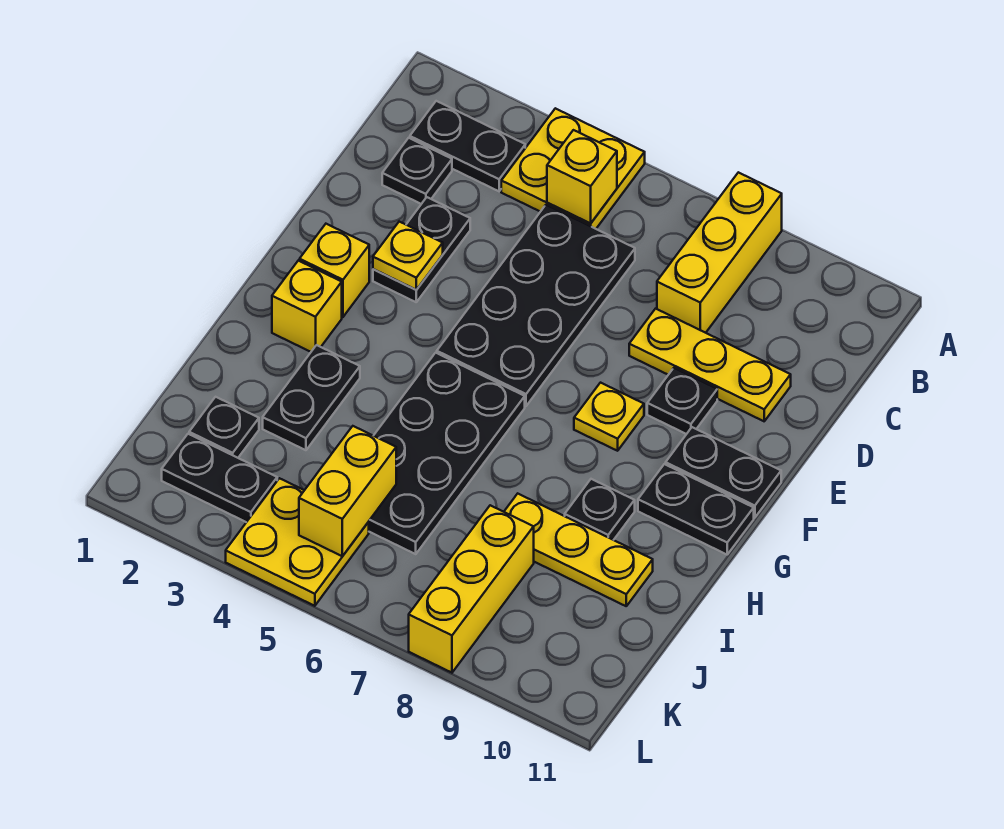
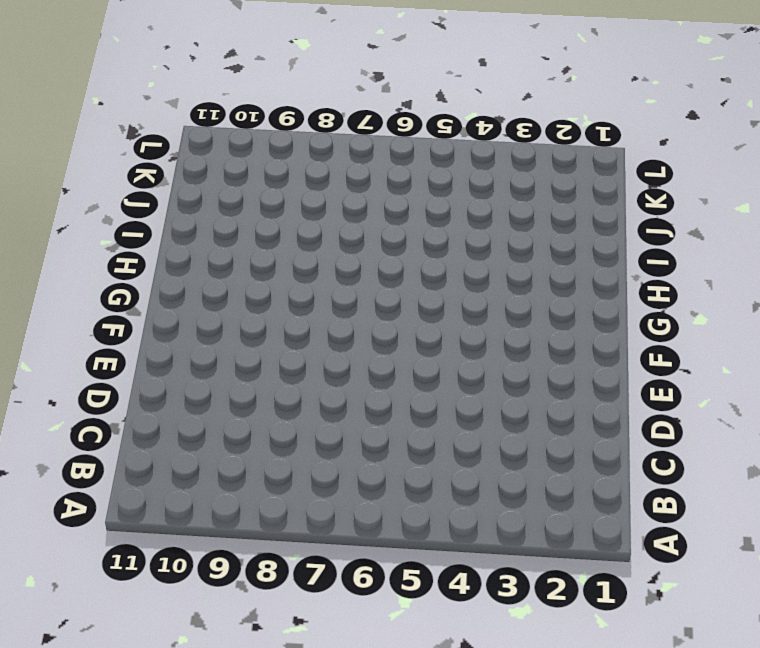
none -> yellow plate A4:B5 level 1
none -> yellow brick A8:C8 level 1
none -> black plate B2:B3 level 1

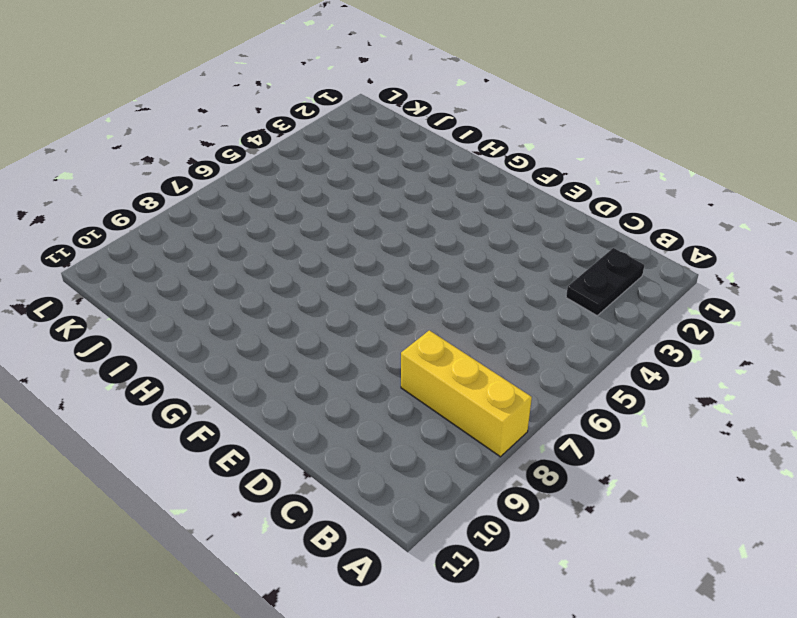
none -> yellow plate A4:B5 level 1
none -> black plate C2 level 1
none -> black plate C5:F6 level 1

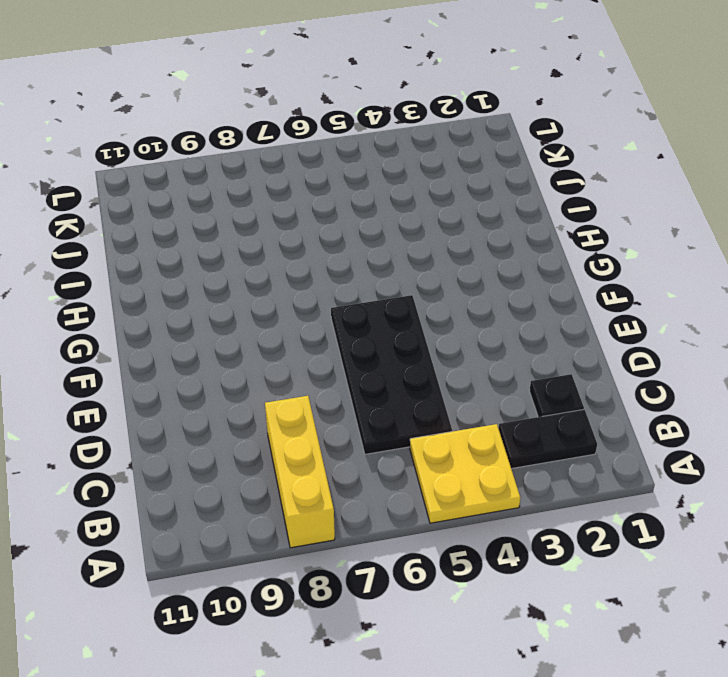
none -> black plate D3:E3 level 1
none -> yellow plate D8:D10 level 1
none -> black plate E9 level 1

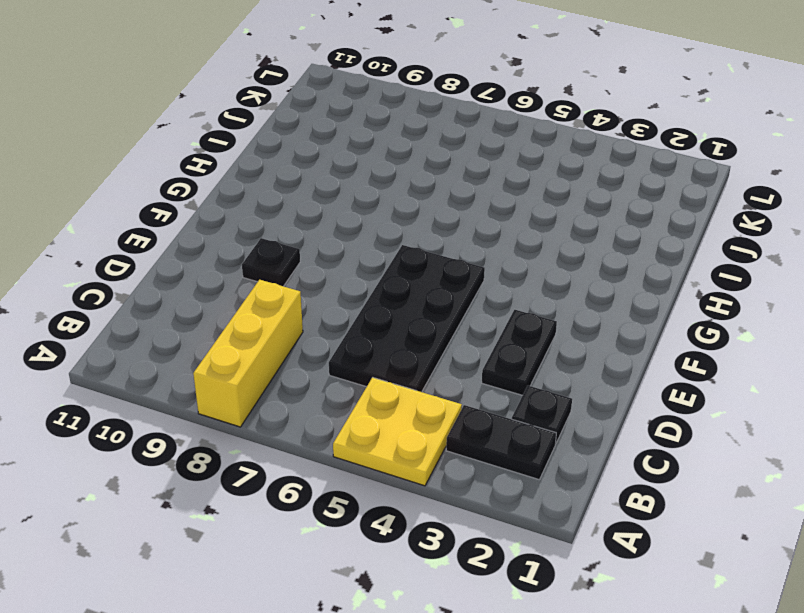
none -> yellow plate D8:D10 level 1
none -> yellow brick F2 level 1
none -> yellow plate F8 level 1

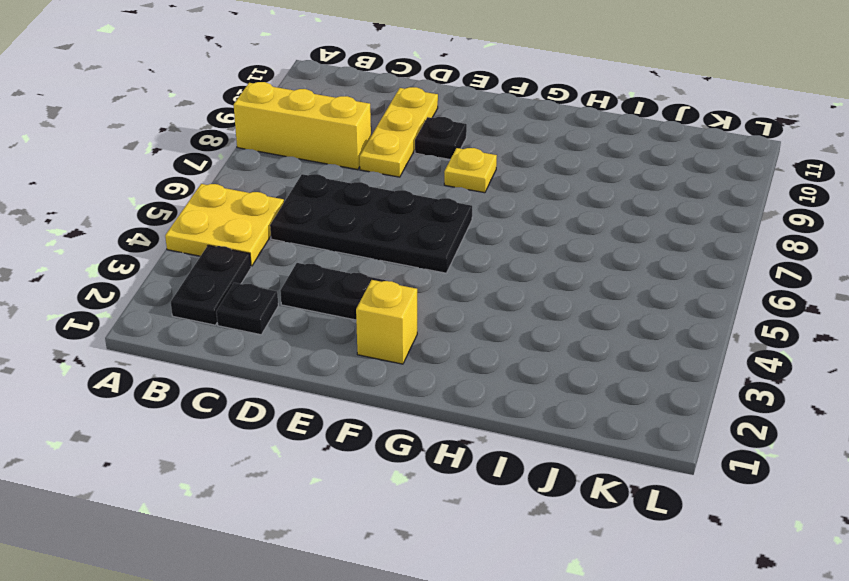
none -> black plate F10:F11 level 1
none -> yellow brick G2 level 1
none -> black plate G5:J6 level 1

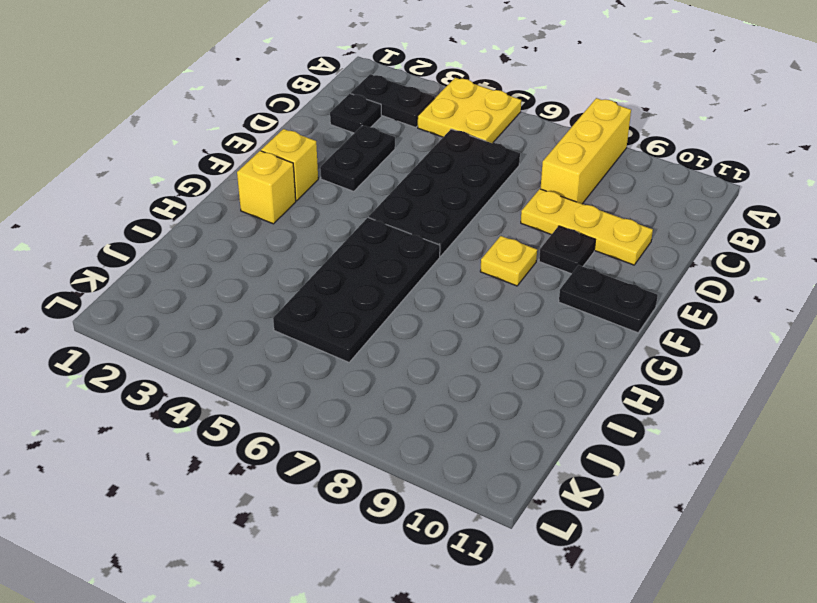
none -> black plate G10:G11 level 1
none -> black plate H3:I3 level 1
none -> black plate H9 level 1

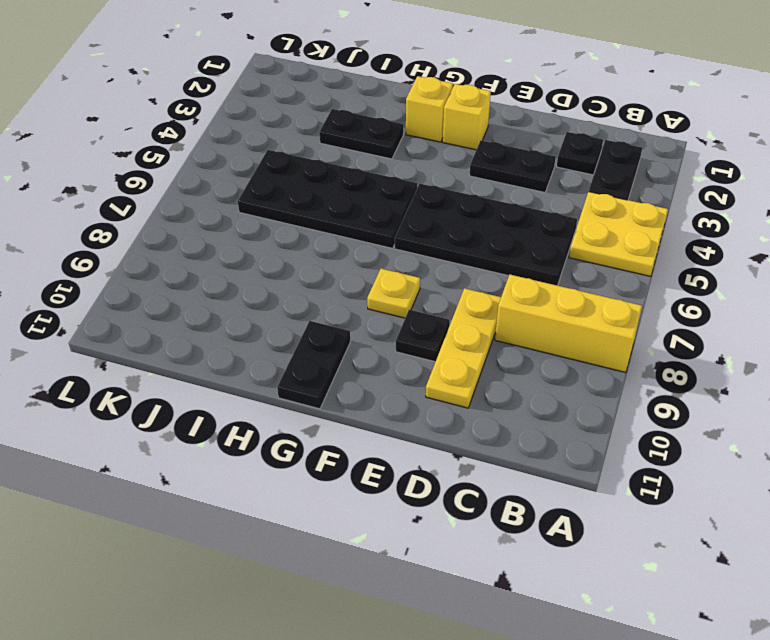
none -> black plate F10:F11 level 1
none -> black plate H9 level 1
none -> yellow plate I8:I10 level 1

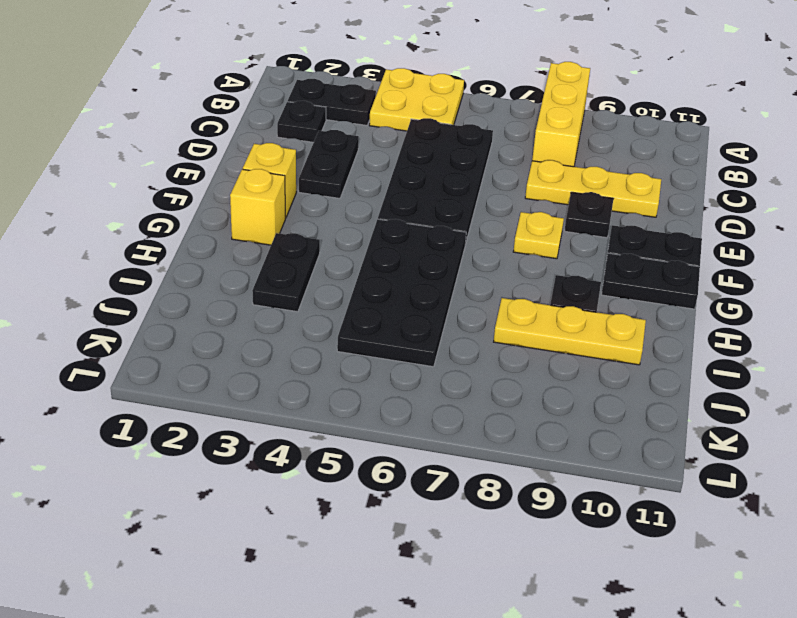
none -> black plate J2 level 1
none -> yellow brick J8:L8 level 1
none -> black plate K2:K3 level 1

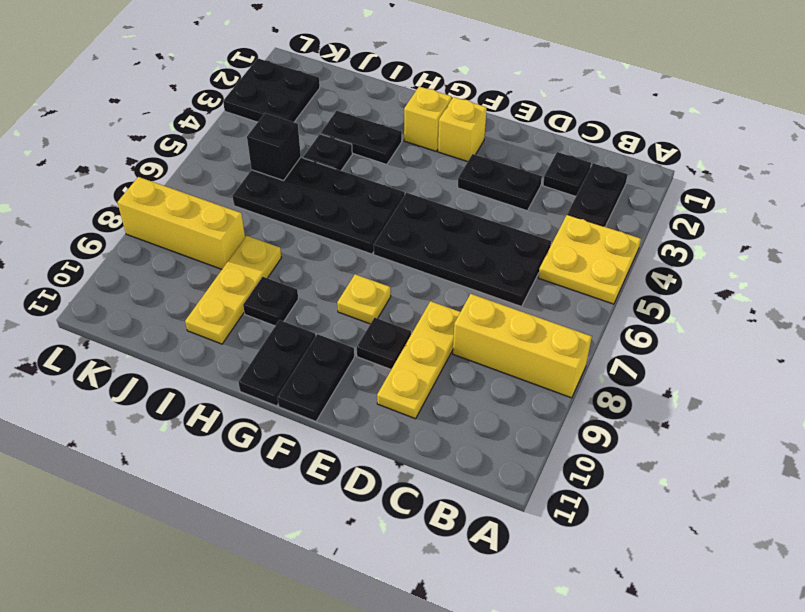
black plate I4 level 1 -> black plate J2 level 1
black brick J5 level 2 -> yellow brick J5:K5 level 2
black plate K2:L3 level 1 -> black plate K2:K3 level 1
none -> yellow plate K4:L5 level 1
none -> yellow brick B5 level 2
none -> yellow plate E3 level 2

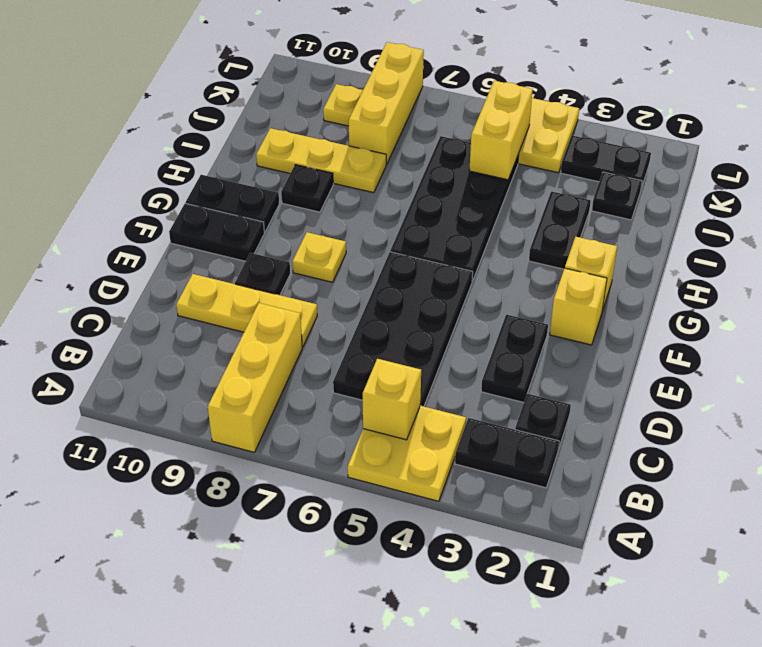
yellow plate K9 level 1 -> yellow plate E3 level 2

